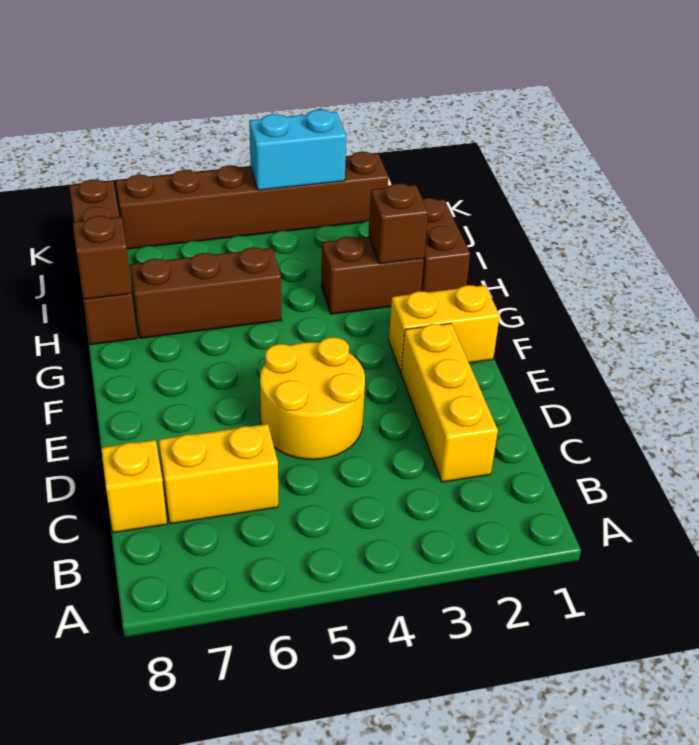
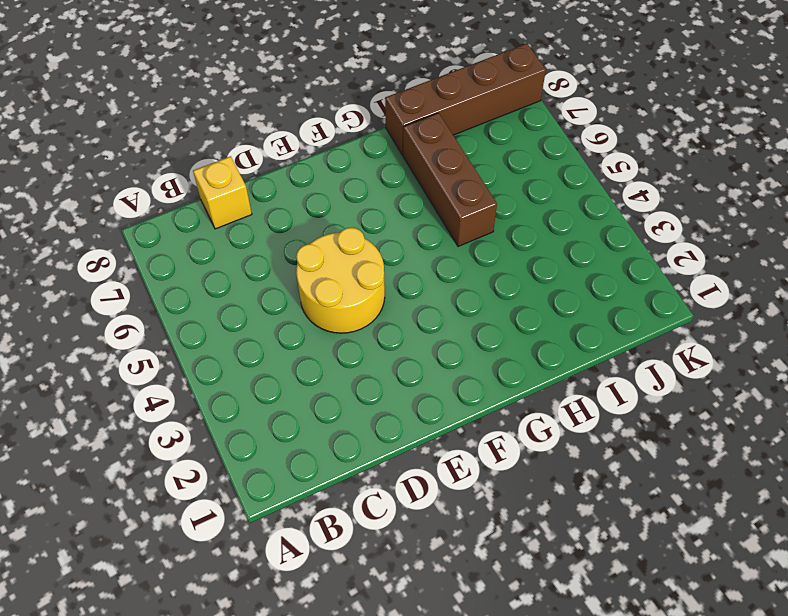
none -> yellow brick C2:E2 level 1
none -> yellow brick C6:C7 level 1
none -> yellow brick F1:F2 level 1

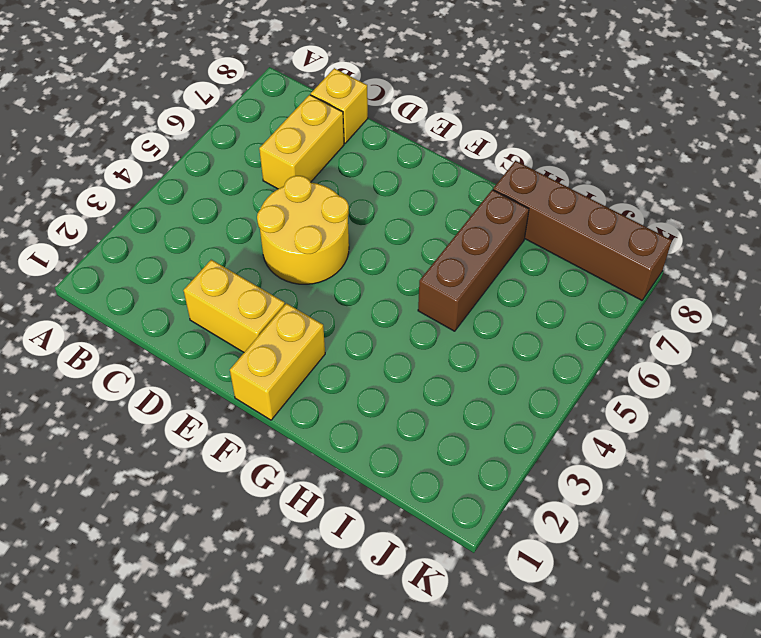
yellow brick D2:E2 level 1 -> yellow brick C2:E2 level 1
none -> brown brick H1:I1 level 1
none -> brown brick H2:H3 level 1
none -> brown brick K2:K7 level 1

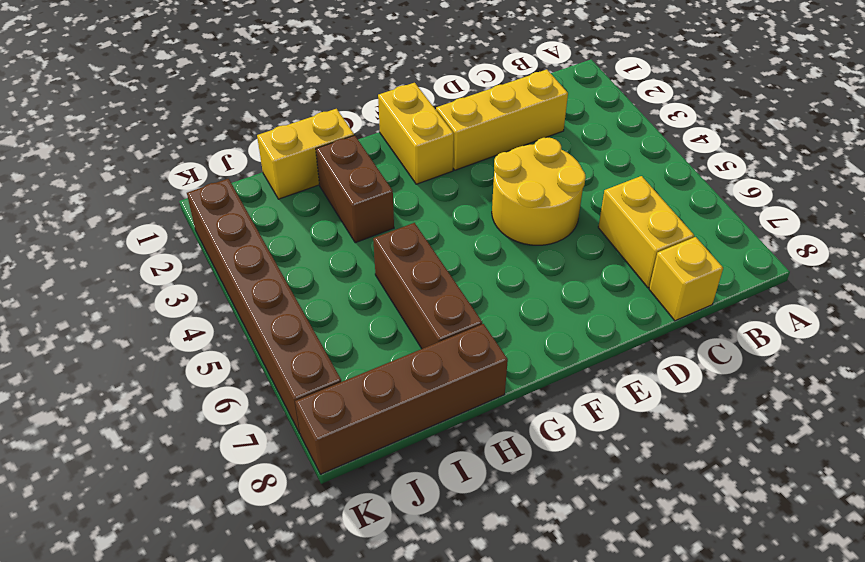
yellow brick H1:I1 level 1 -> brown brick H1:I1 level 1
none -> brown brick H2 level 2
none -> brown brick H8 level 2
none -> cyan brick K3:K4 level 2

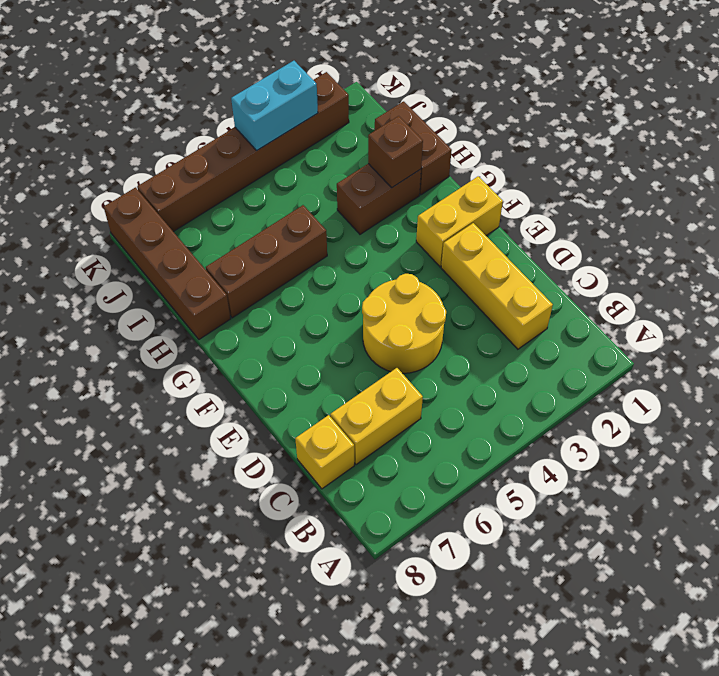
none -> brown brick H8 level 2

